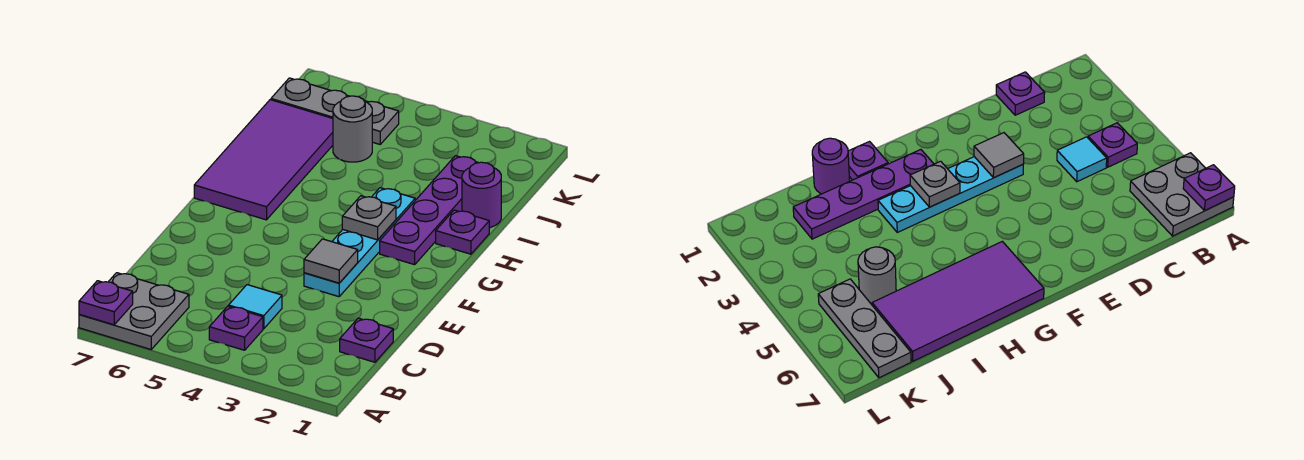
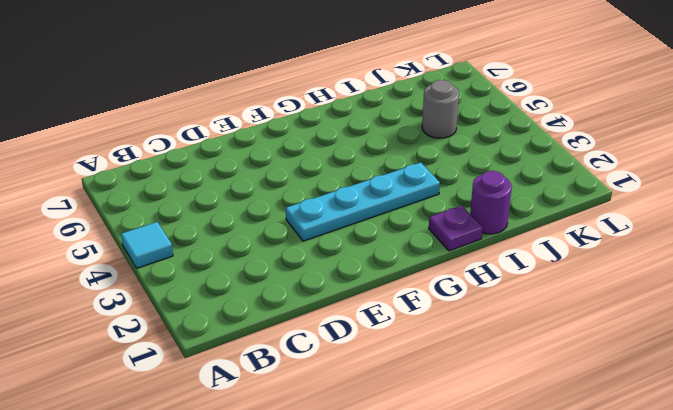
cyan tile A4 level 1 -> cyan tile C4 level 1
none -> grey plate A6:B7 level 1
none -> purple plate B4 level 1
none -> purple plate C1 level 1

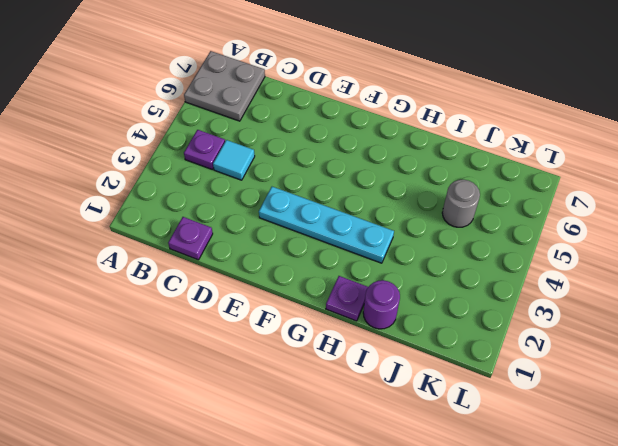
none -> purple plate G2:J2 level 1
none -> purple tile G6:J7 level 1
none -> grey plate K5:K7 level 1

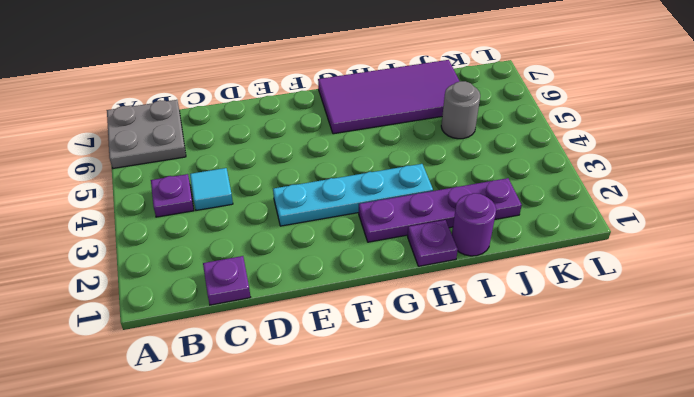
none -> grey plate K5:K7 level 1
none -> purple plate A7 level 2
none -> grey tile E3 level 2

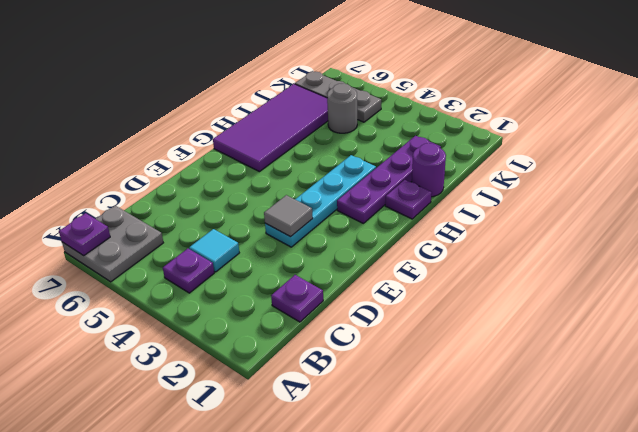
none -> grey plate G3 level 2

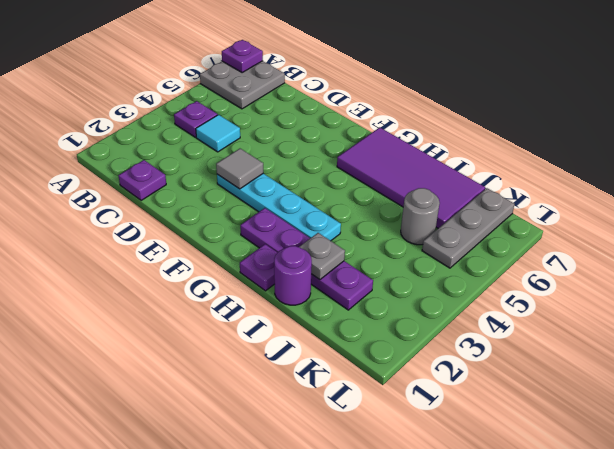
grey plate I2 level 2 -> grey plate G3 level 2

